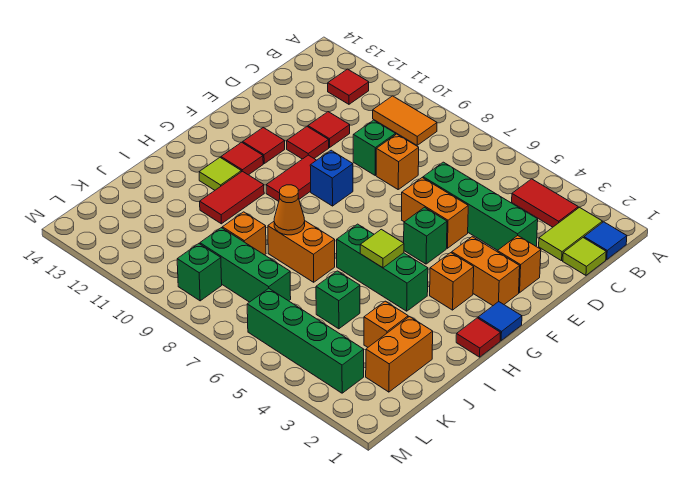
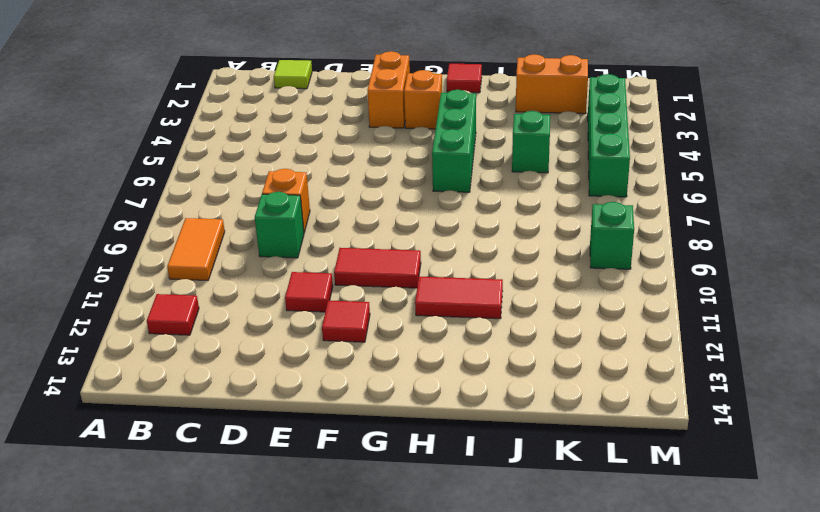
none -> blue tile B1 level 1
none -> lime tile B2:C2 level 1
none -> red tile B3:B4 level 1
none -> green brick D3:D6 level 1

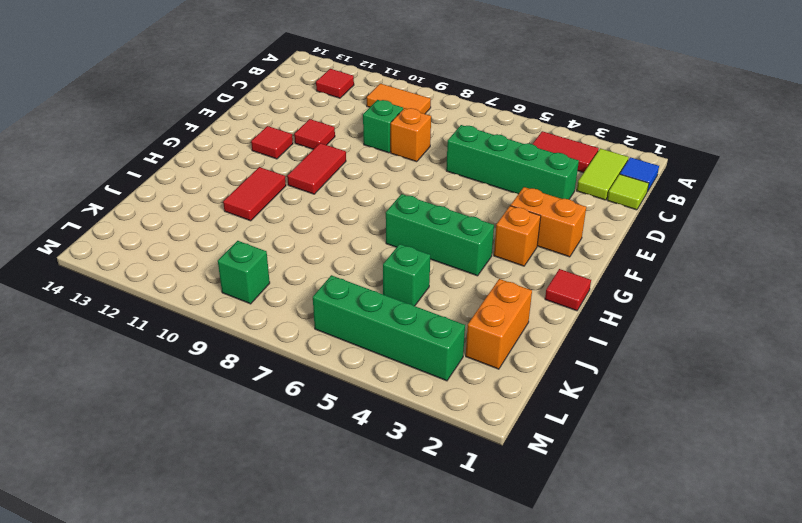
none -> red tile D11 level 1
none -> orange brick E2 level 1
none -> orange brick E5:E6 level 1
none -> green brick F5 level 1

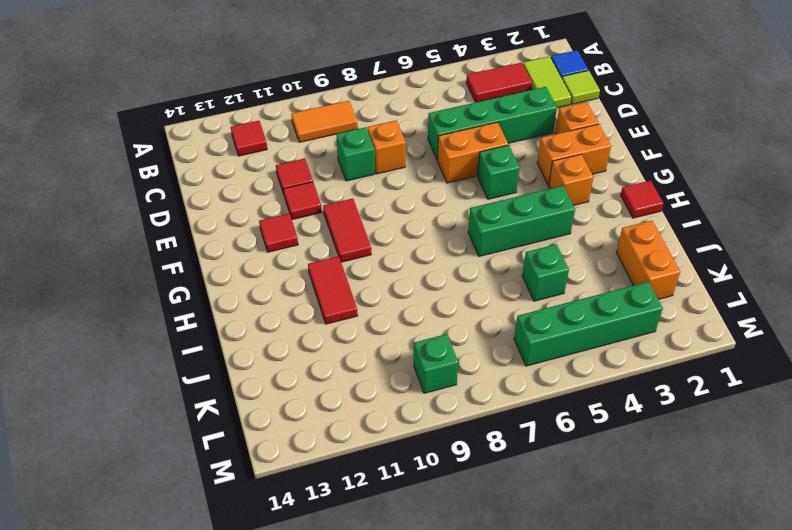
none -> blue brick F9 level 1
none -> blue tile G1 level 1
none -> red tile G12 level 1
none -> lime tile H12 level 1

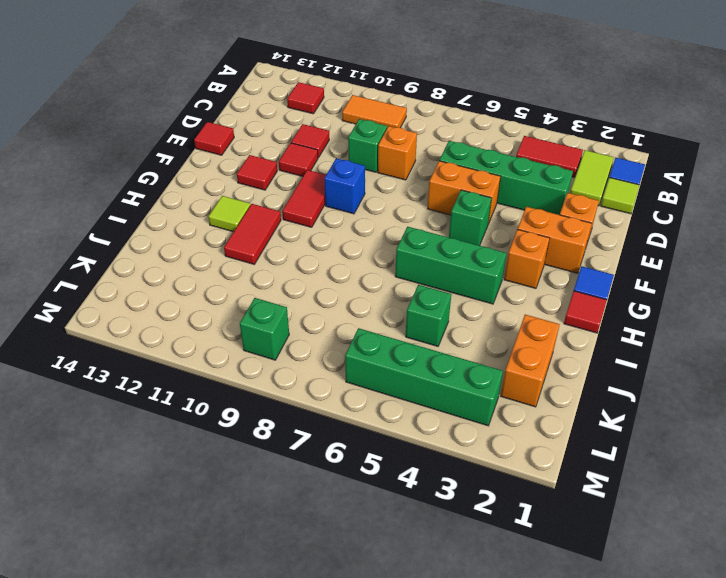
red tile E14 level 1 -> red tile G12 level 1
none -> orange brick I7:I8 level 1
none -> orange brick J3 level 1
none -> orange brick J9 level 1
none -> green brick K7:K9 level 1

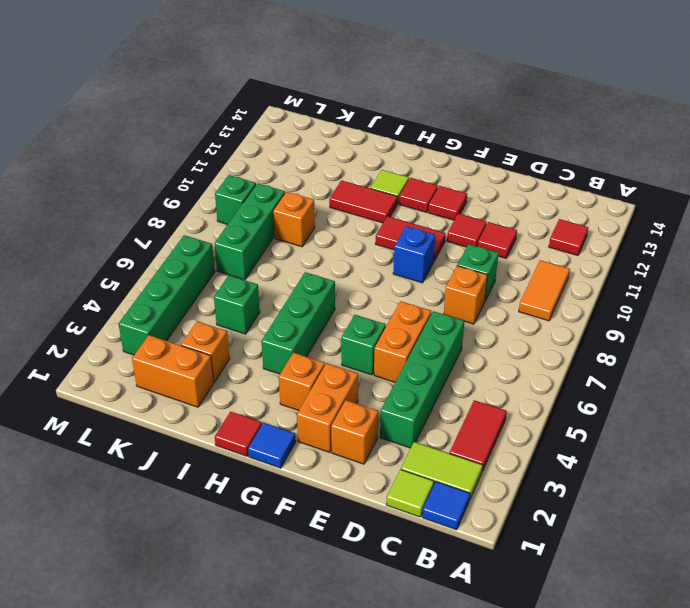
none -> orange brick I7:I8 level 1
none -> lime tile H5 level 2
none -> orange cone I8 level 2

